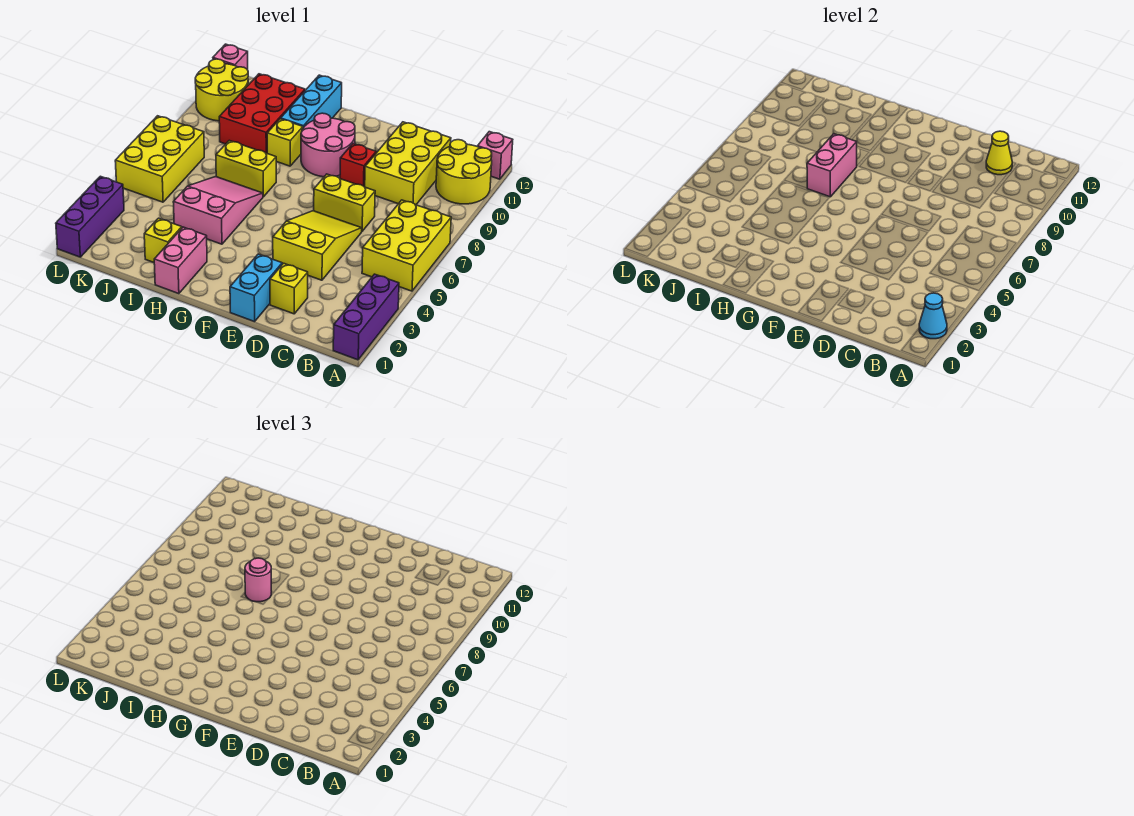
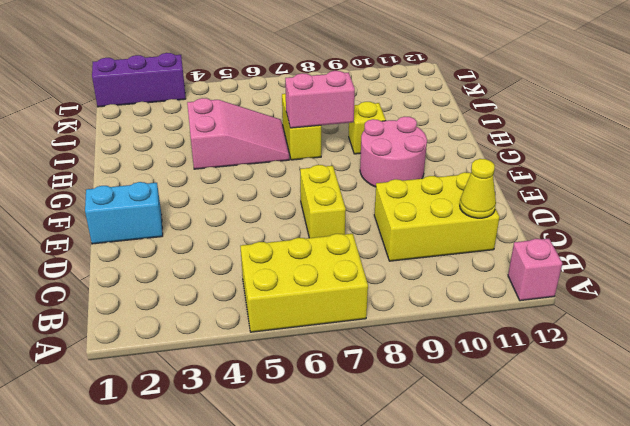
none -> purple brick A1:A3 level 1
none -> yellow round brick A10:B11 level 1
none -> yellow brick D2 level 1

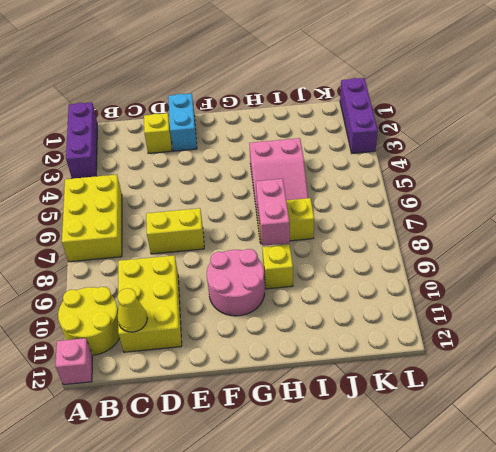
none -> yellow slope D4:E6 level 1 top 4
none -> red brick E9 level 1
none -> pink brick H1:H2 level 1

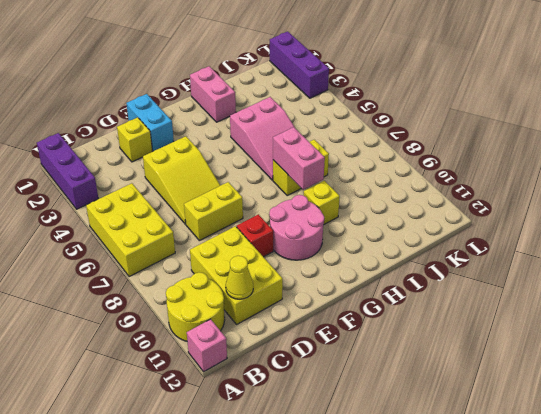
none -> cyan brick H10:H12 level 1
none -> yellow brick I2 level 1
none -> red brick I9:J11 level 1

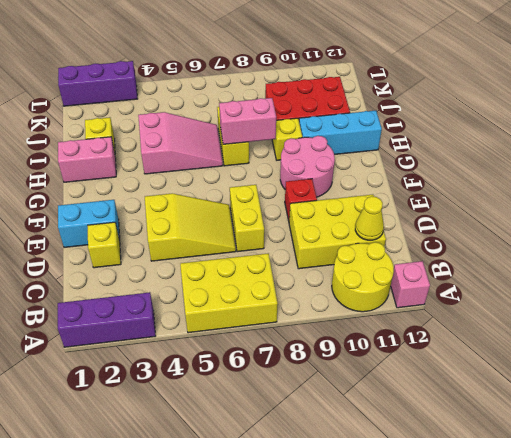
none -> yellow brick K5:L7 level 1
none -> yellow round brick K10:L11 level 1
none -> pink brick L12 level 1

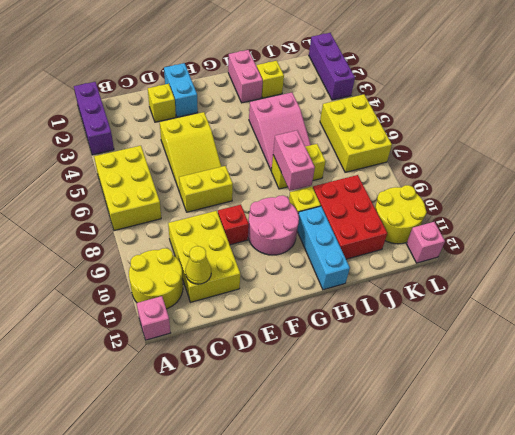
none -> cyan cone A2 level 2
none -> pink round brick H7 level 3

